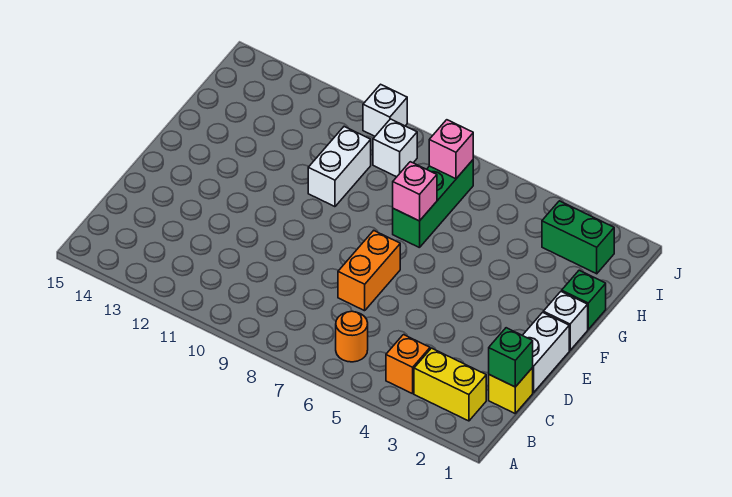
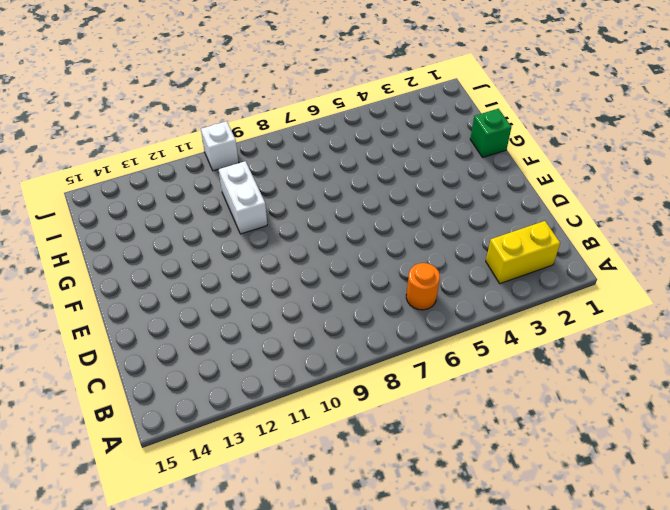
none -> orange brick B4 level 1
none -> yellow brick C1 level 1
none -> white brick D1:E1 level 1

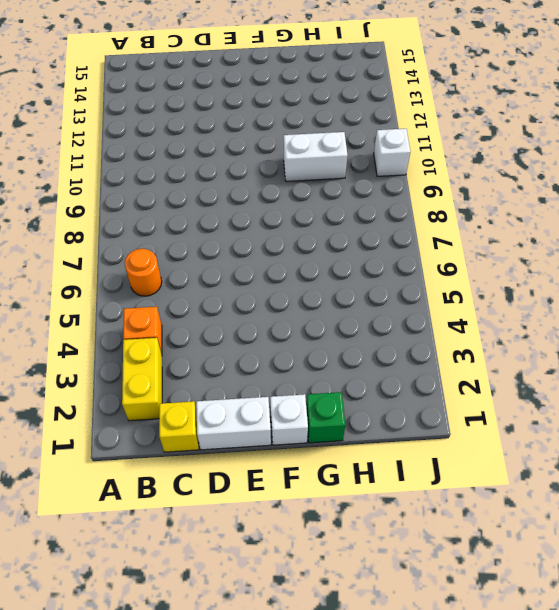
none -> orange brick D7:E7 level 1
none -> green brick G7:I7 level 1
none -> green brick I2:I3 level 1

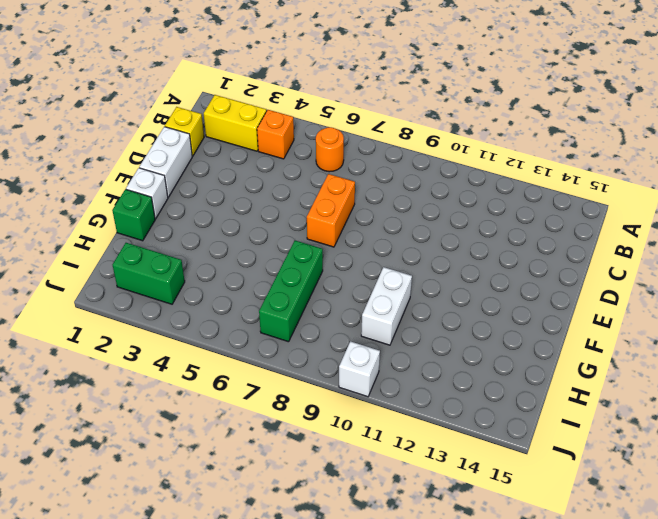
none -> white brick I9 level 1
none -> green brick C1 level 2
none -> pink brick G7 level 2

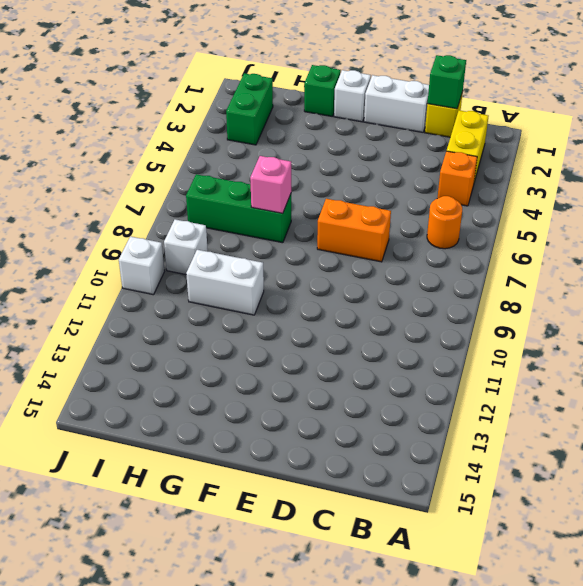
none -> pink brick I7 level 2

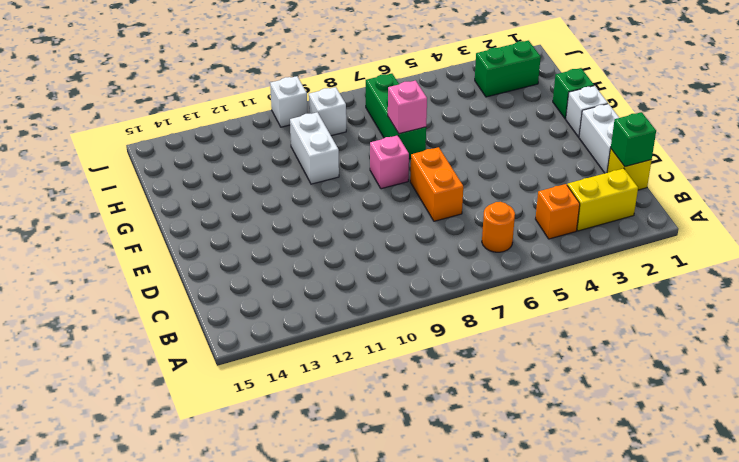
pink brick F8 level 1 -> pink brick I7 level 2

